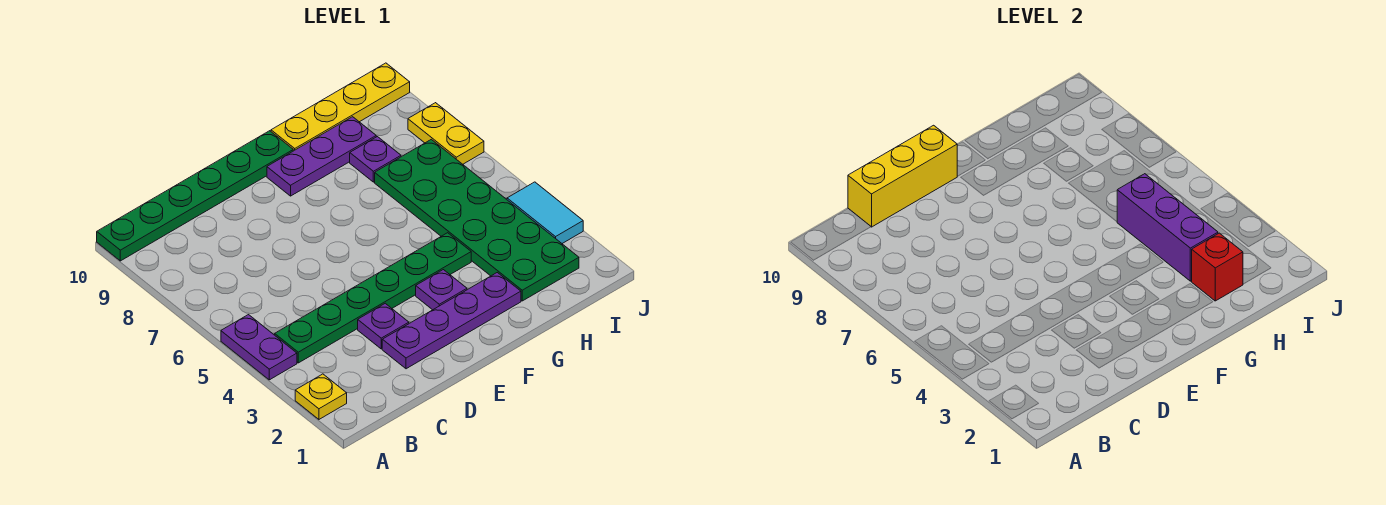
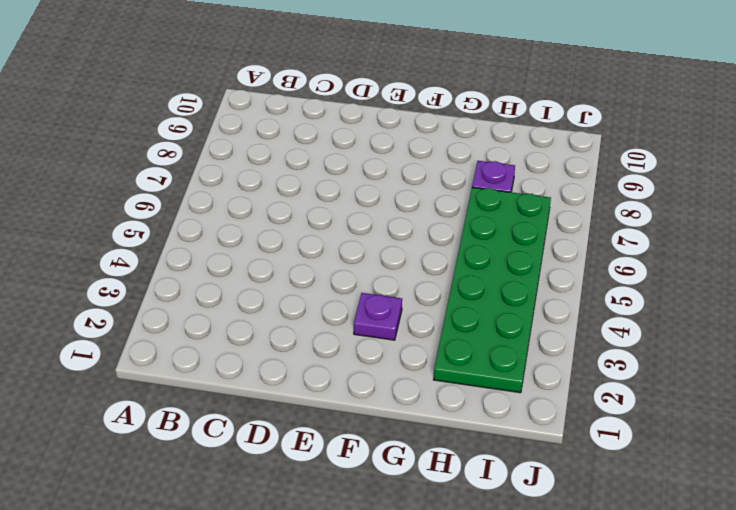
none -> yellow plate A2 level 1
none -> purple plate A4:A5 level 1
none -> green plate A10:F10 level 1

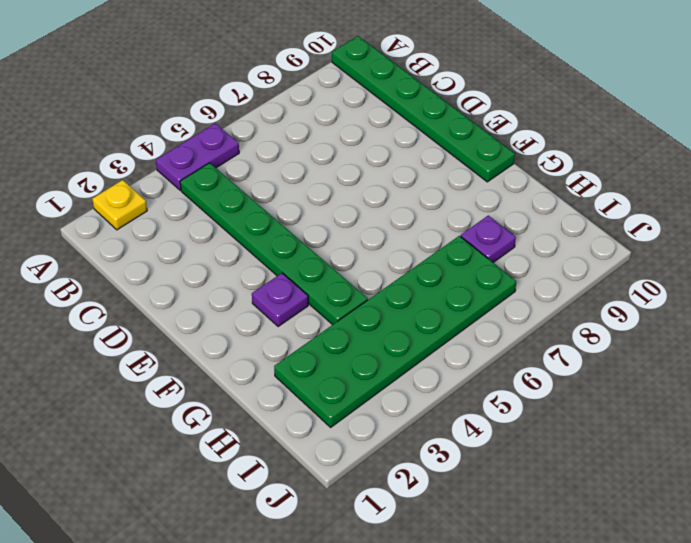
none -> purple plate D2:G2 level 1
none -> purple plate D3 level 1
none -> purple plate F9:H9 level 1

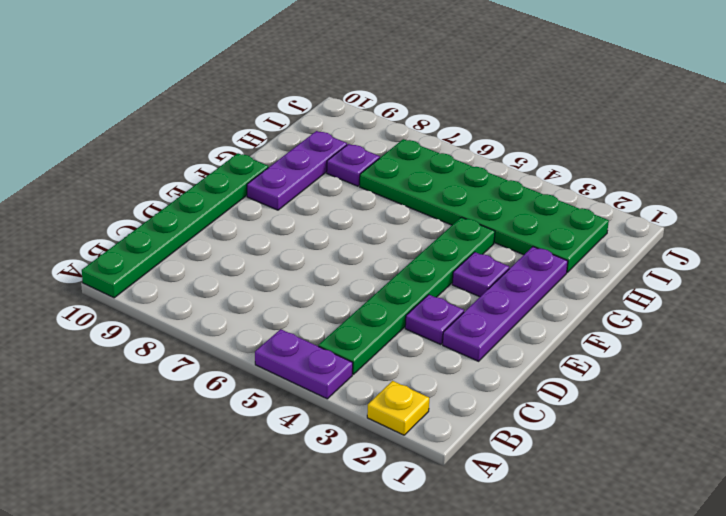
none -> yellow plate G10:J10 level 1
none -> cyan tile J3:J4 level 1
none -> yellow plate J7:J8 level 1

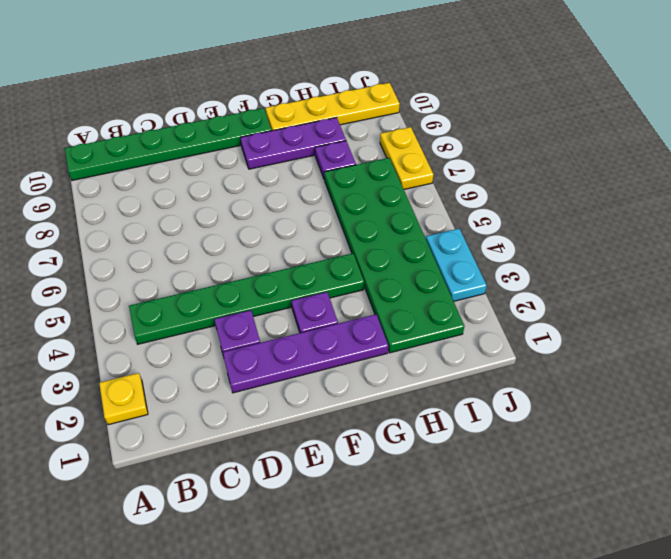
cyan plate J3:J4 level 1 -> cyan tile J3:J4 level 1
none -> purple plate A4:A5 level 1
none -> yellow brick C10:E10 level 2
none -> red brick H2 level 2

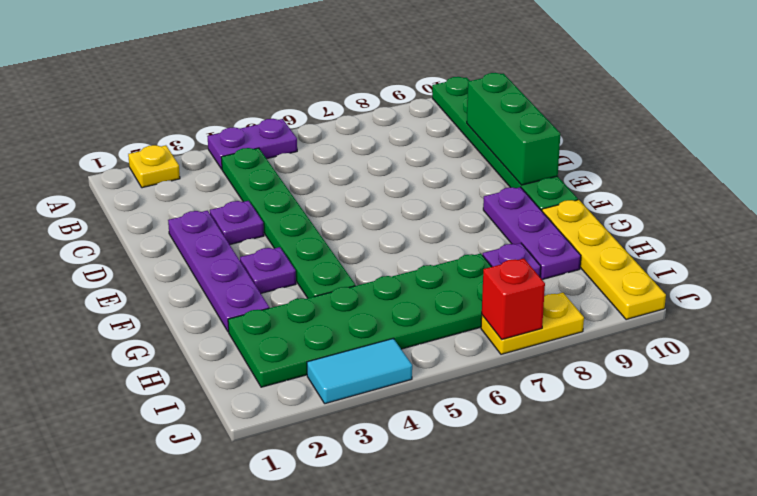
green brick C10:E10 level 2 -> yellow brick C10:E10 level 2
red brick J7 level 2 -> red brick H2 level 2
none -> purple brick H3:H5 level 2

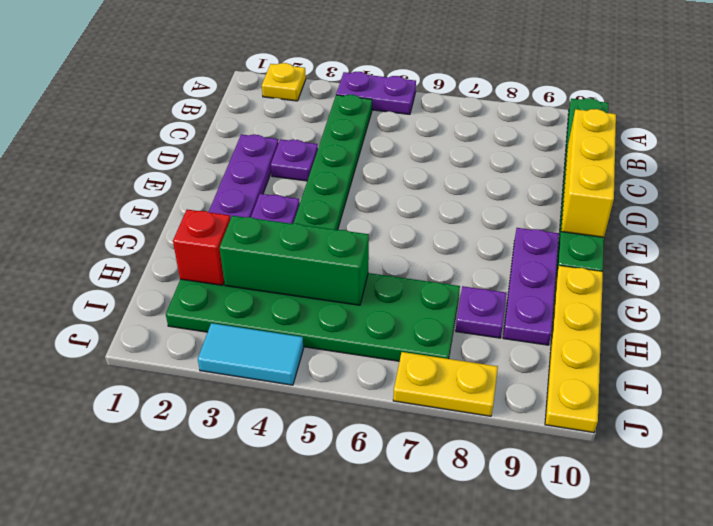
green brick H3:H5 level 2 -> purple brick H3:H5 level 2

